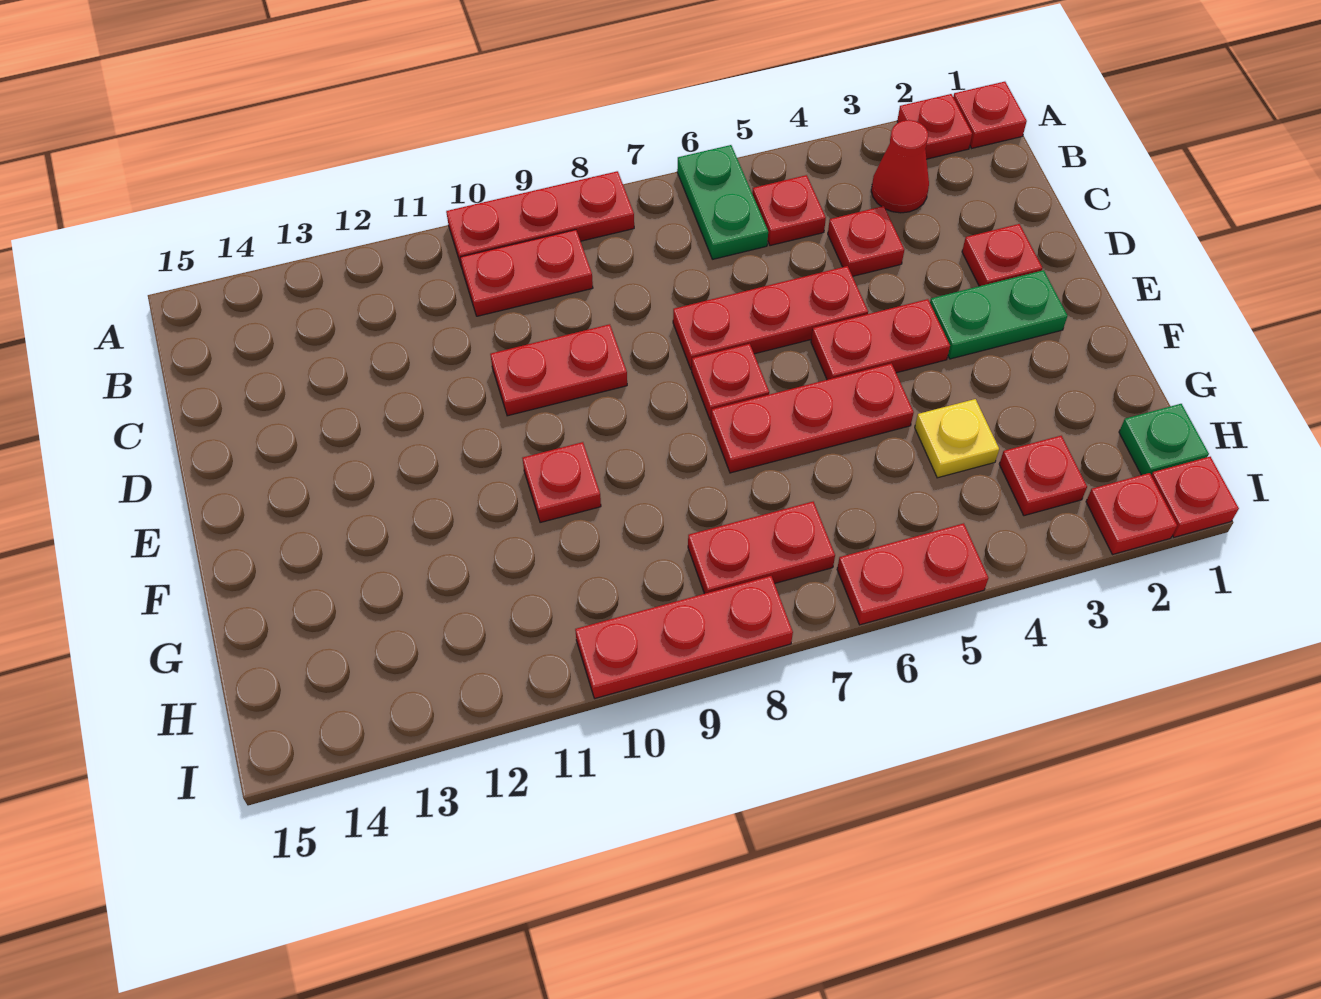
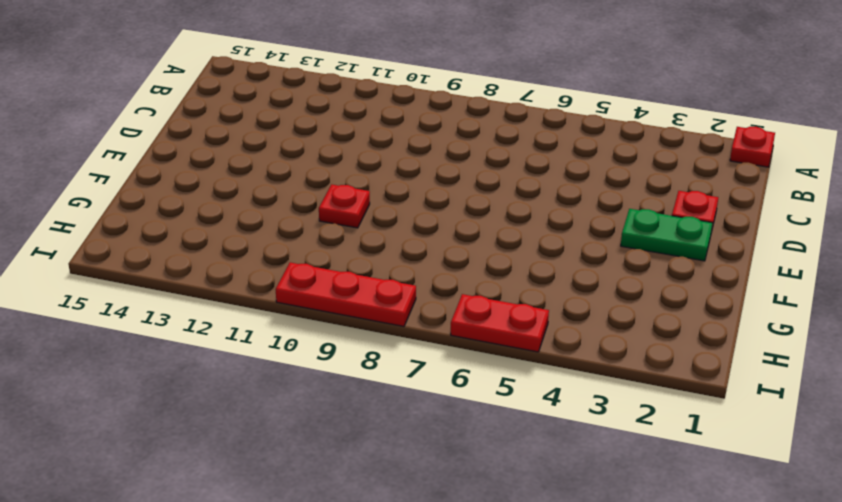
none -> red plate A2 level 1
none -> green plate A6:B6 level 1
none -> red plate A8:A10 level 1

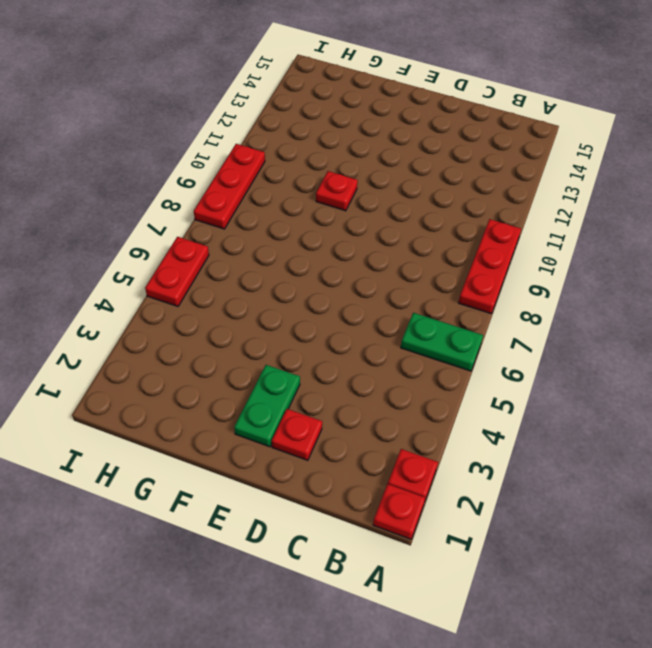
none -> red cone B3 level 1
none -> red plate B5 level 1
none -> red plate B9:B10 level 1

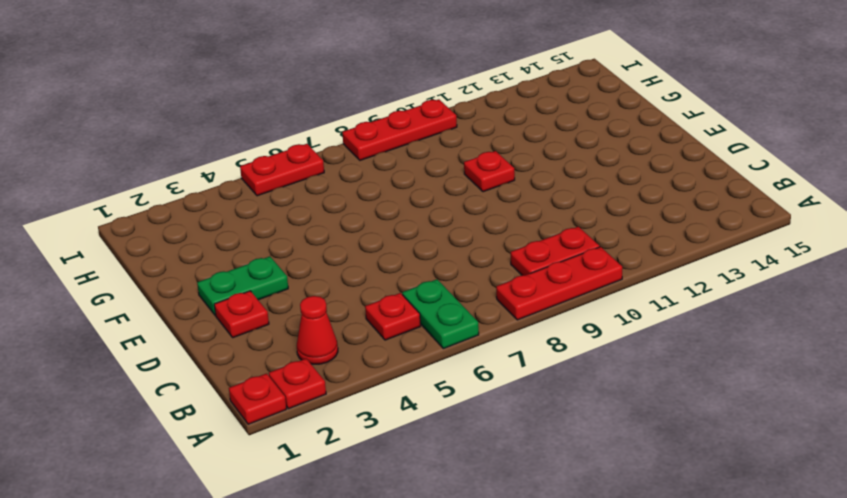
none -> red plate C4 level 1
none -> red plate D5:D7 level 1
none -> red plate D9:D10 level 1

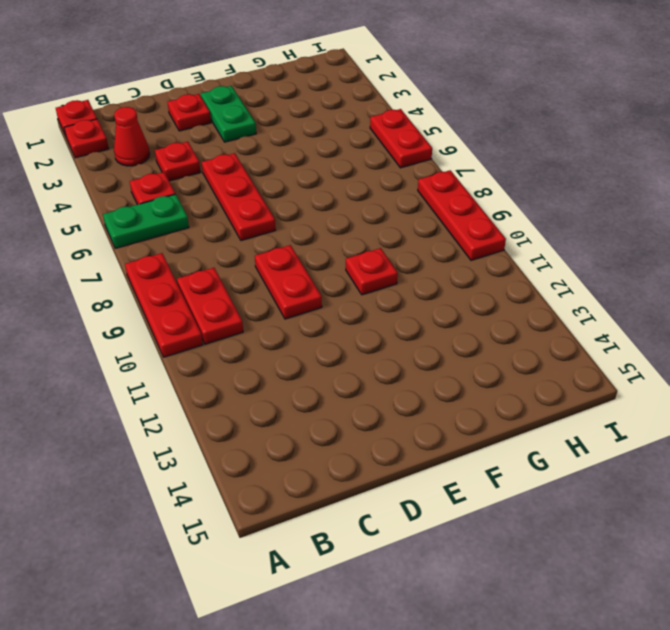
none -> red plate E4:E5 level 1
none -> red plate E7 level 1
none -> red plate F5:F7 level 1

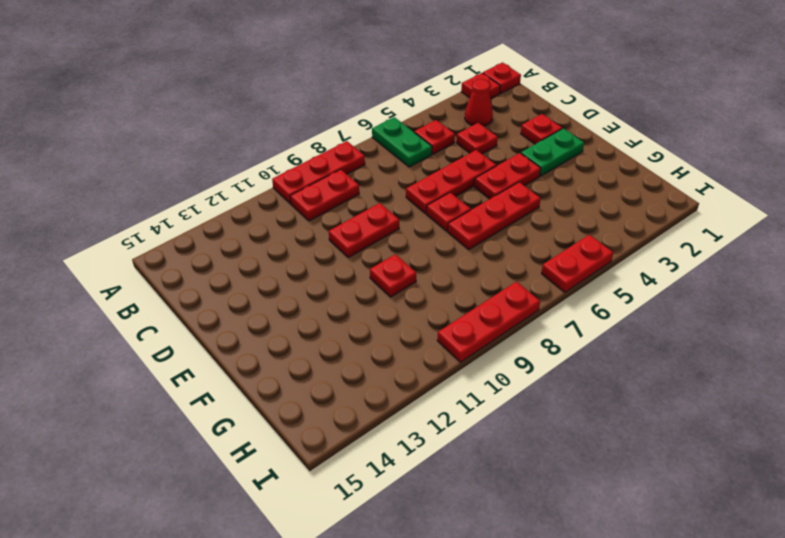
none -> yellow plate G4 level 1
none -> green plate H1 level 1
none -> red plate H3 level 1

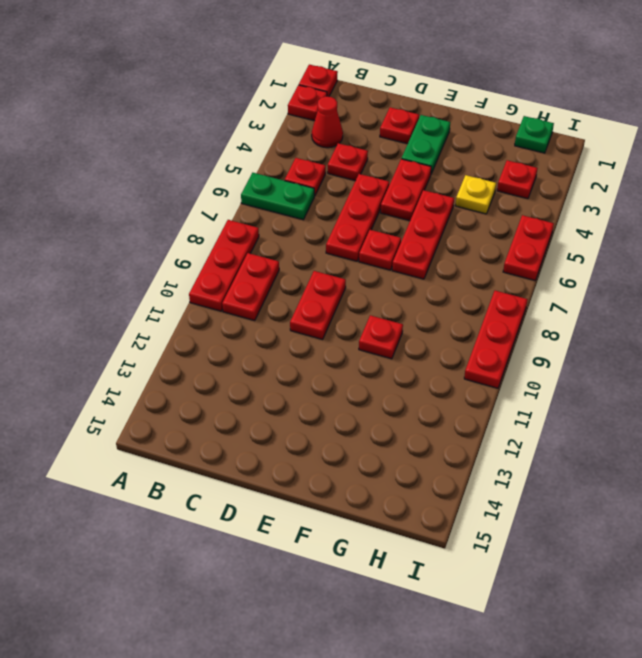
none -> red plate H7:H8 level 1
none -> red plate I1 level 1
none -> red plate I2 level 1

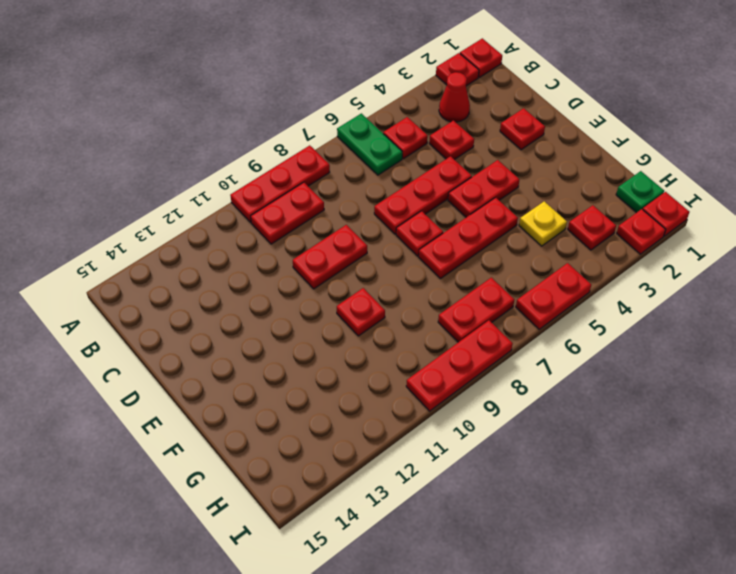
none -> green plate E2:E3 level 1

